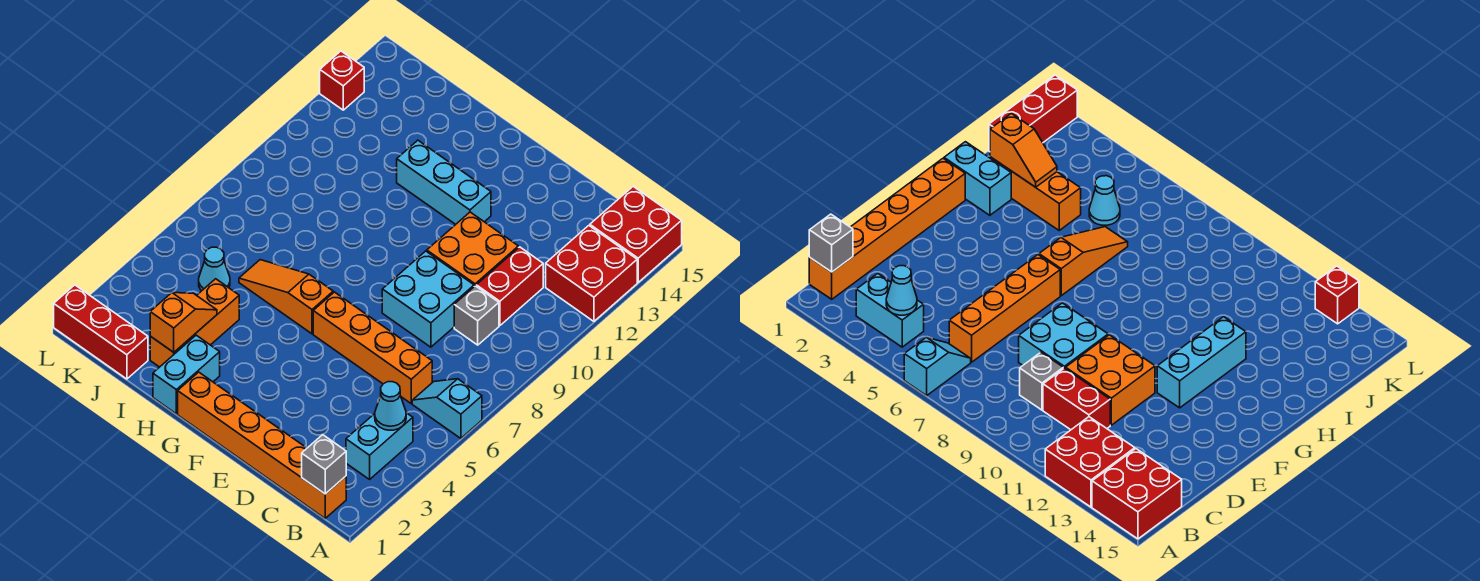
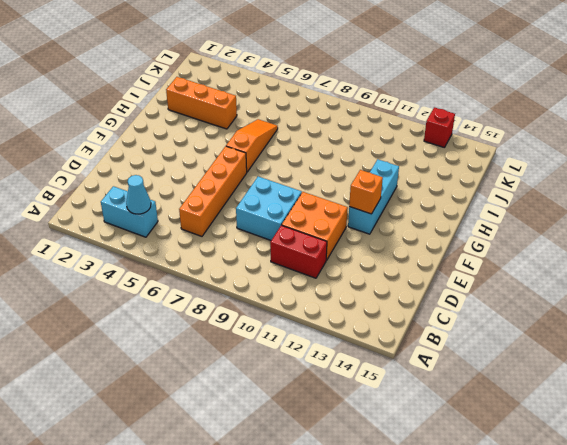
orange brick F12 level 2 -> none
none -> cyan slope A6:B6 level 1 top A
none -> red brick A12:B13 level 1
none -> red brick A14:B15 level 1

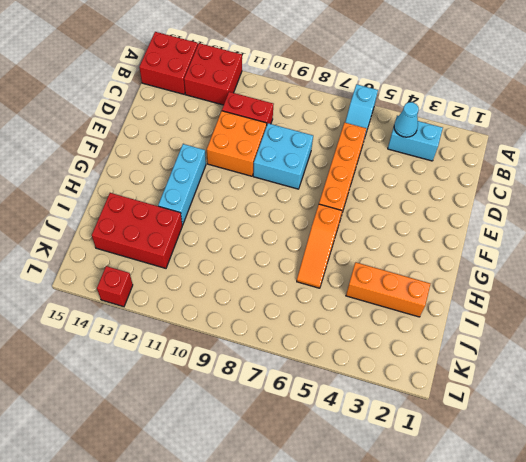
red brick I12:J14 level 1 -> none
none -> orange brick B1:G1 level 1
none -> grey brick C9 level 1
none -> cyan brick H1:H2 level 1

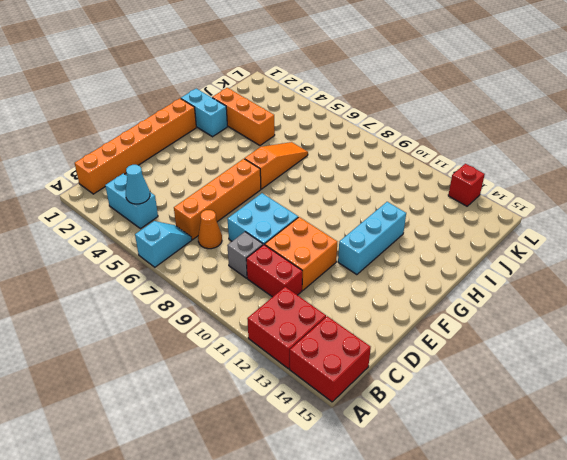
orange cone C7 level 1 -> none
none -> red brick J1:L1 level 1
none -> cyan cone J5 level 1
none -> grey brick B1 level 2

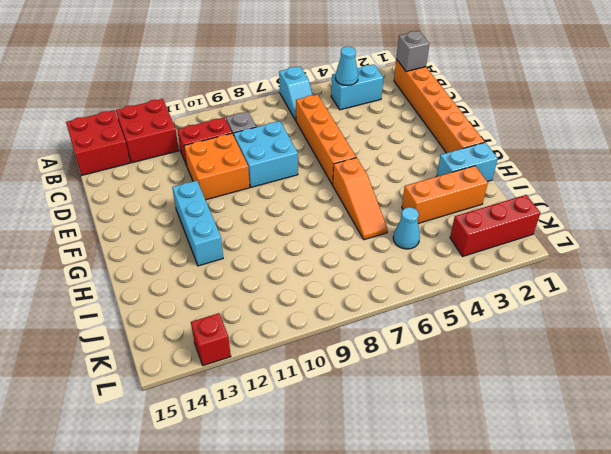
red brick K1:K3 level 1 -> red brick J1:L1 level 1
none -> orange slope I2:I3 level 2 top 2

